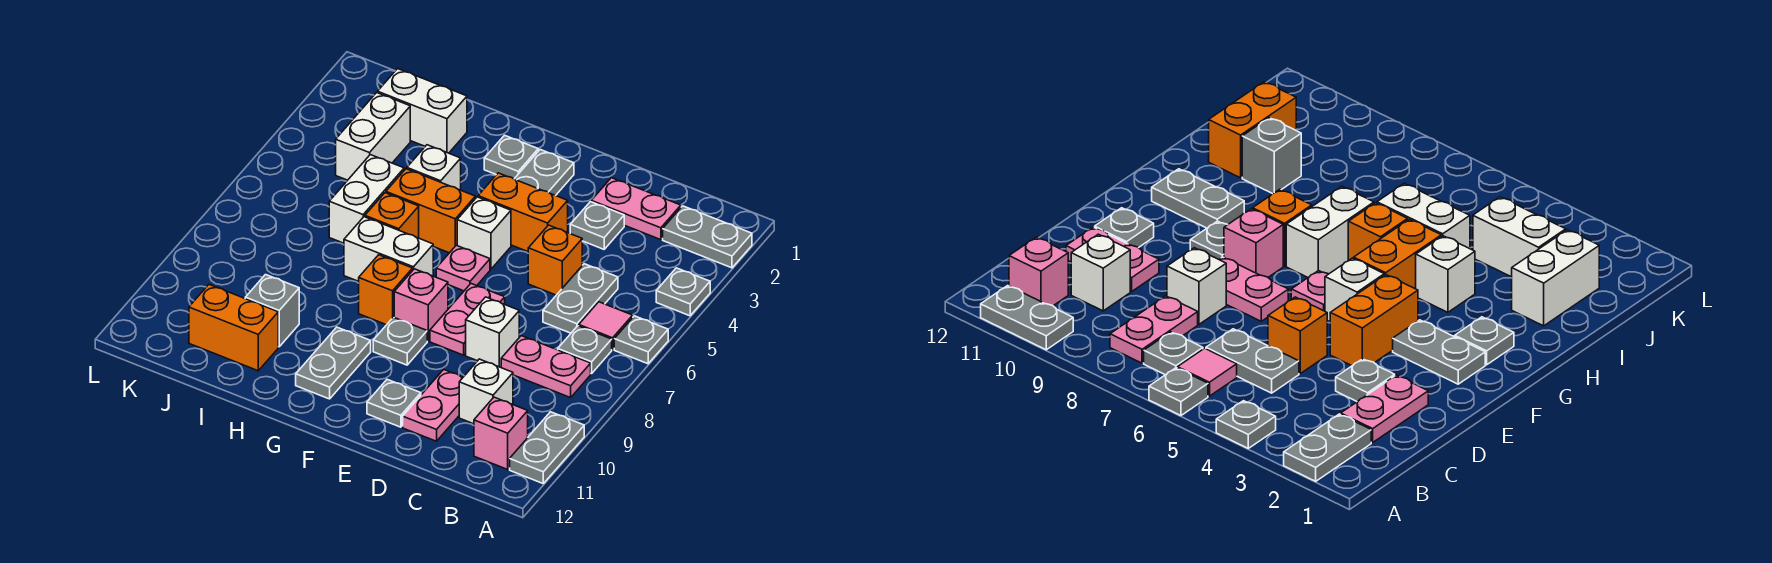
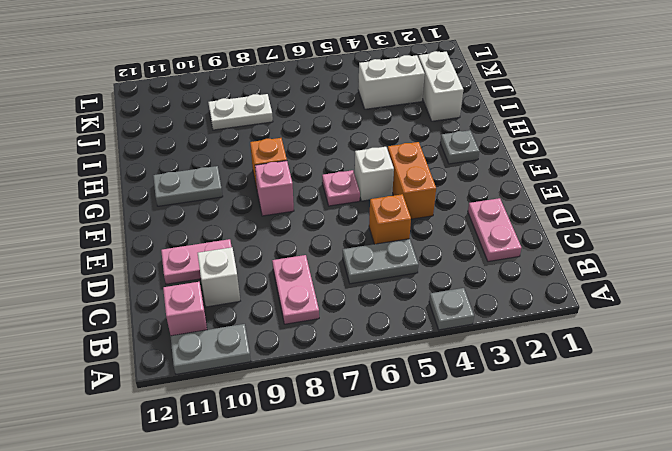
white plate J8:J9 level 1 -> none
none -> grey plate A2:B2 level 1
none -> grey plate A6 level 1
none -> pink tile B6 level 1
none -> grey plate B7 level 1

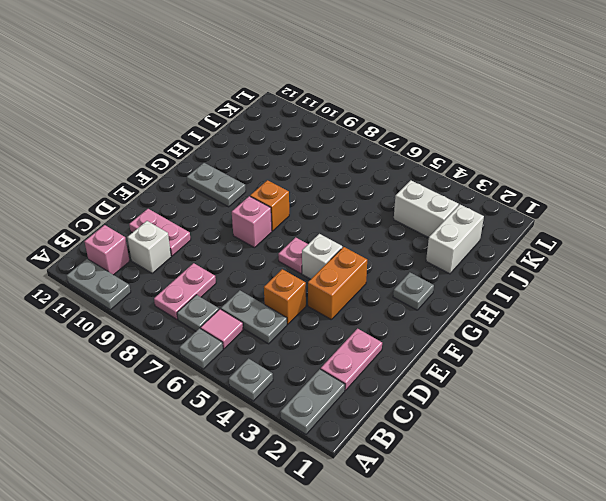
none -> grey plate D3 level 1
none -> white brick D8 level 1
none -> pink plate E7:E8 level 1
none -> grey plate E11 level 1

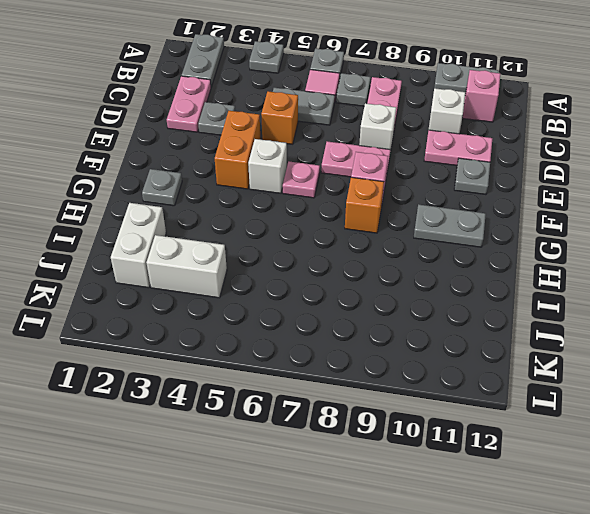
none -> grey plate F2:F3 level 1
none -> grey plate F9 level 1
none -> orange brick G5:H5 level 1
none -> white brick G7:H7 level 1

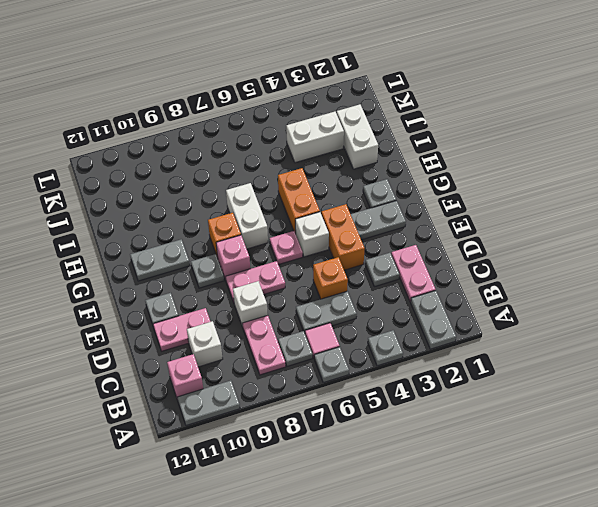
none -> white brick H4 level 1
none -> orange brick H6 level 1
none -> white brick I5:I6 level 1
none -> grey brick I10 level 1

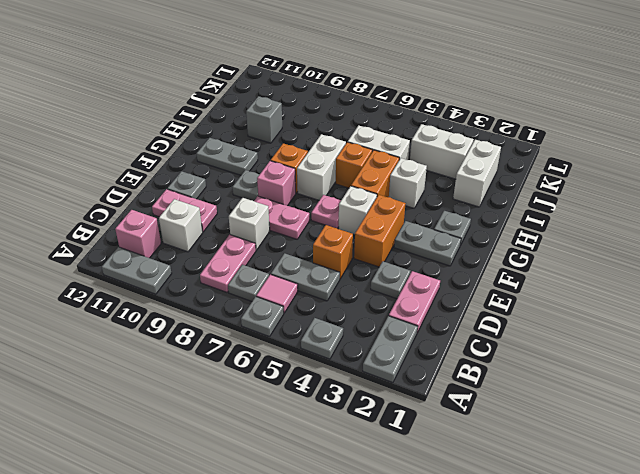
none -> orange brick I11:J11 level 1

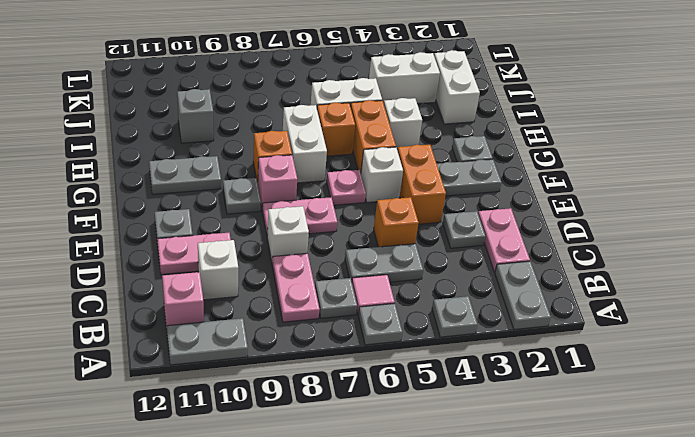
none -> orange brick I11:J11 level 1

